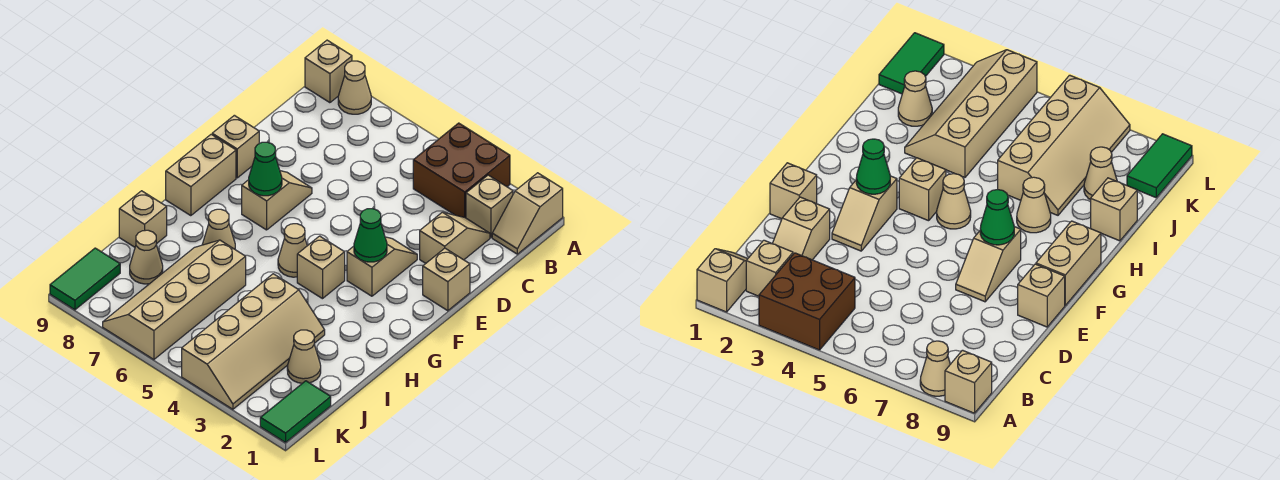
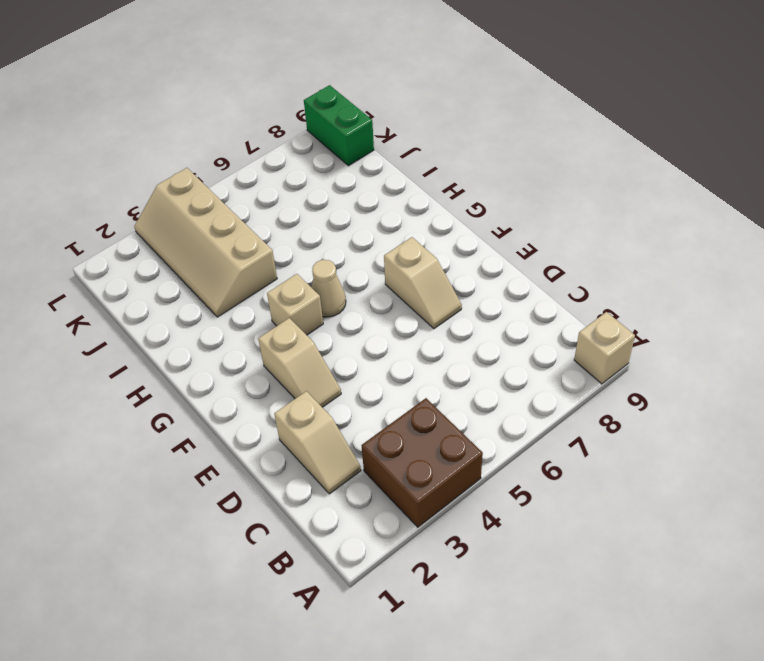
green brick K9:L9 level 1 -> green tile K9:L9 level 1
none -> tan slope A1:B1 level 1 top A
none -> tan cone A8 level 1
none -> tan brick B2 level 1

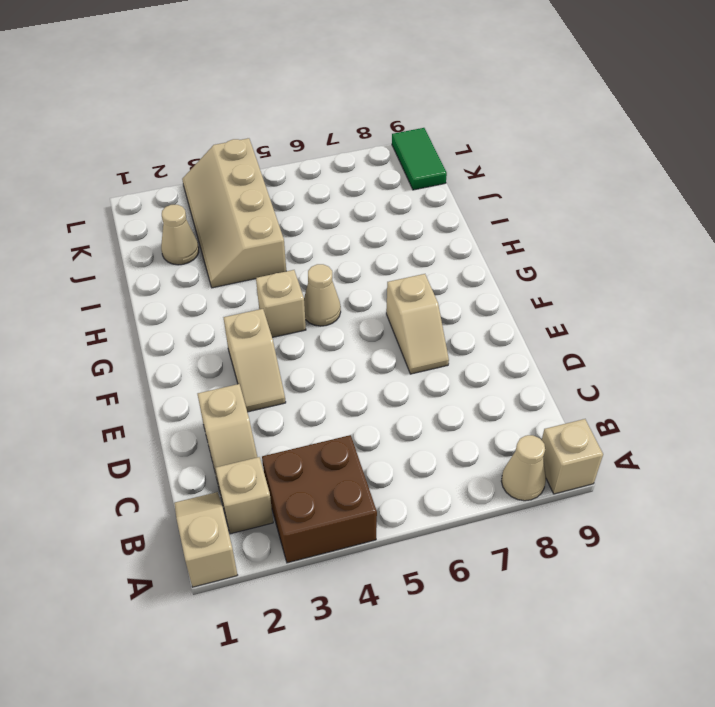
none -> tan brick E1 level 1
none -> tan brick E9 level 1
none -> tan brick F9:G9 level 1

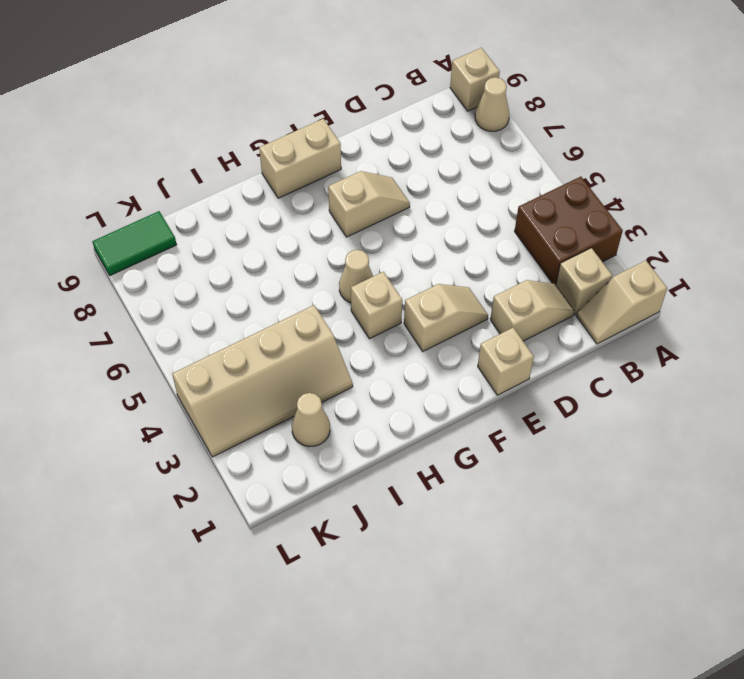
none -> tan brick E9 level 1
none -> tan cone H7 level 1
none -> tan slope I6:L7 level 1 top 6

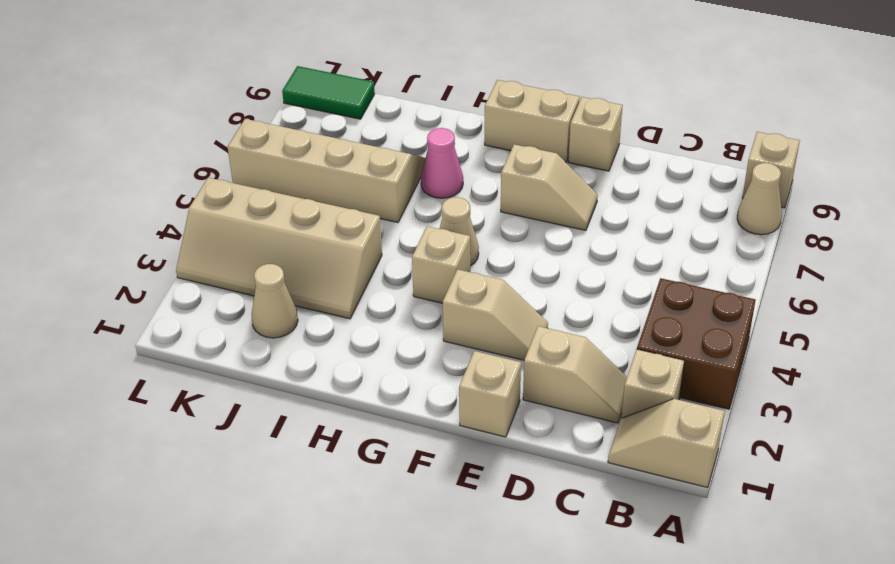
pink cone H7 level 1 -> tan cone H7 level 1
none -> tan brick I9 level 1
none -> tan cone J8 level 1
none -> green tile K1:L1 level 1

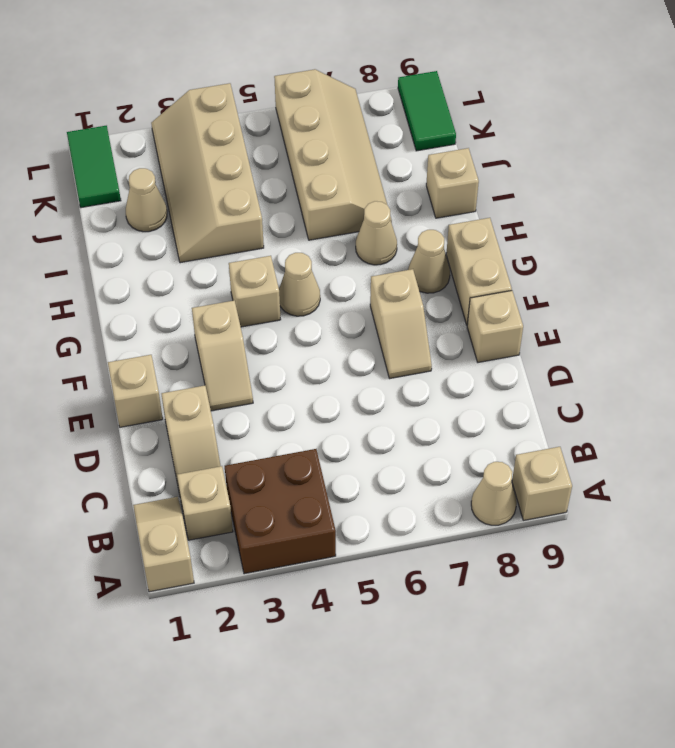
tan cone G8 level 1 -> tan cone J8 level 1
none -> green cone F3 level 2
none -> green cone F7 level 2

